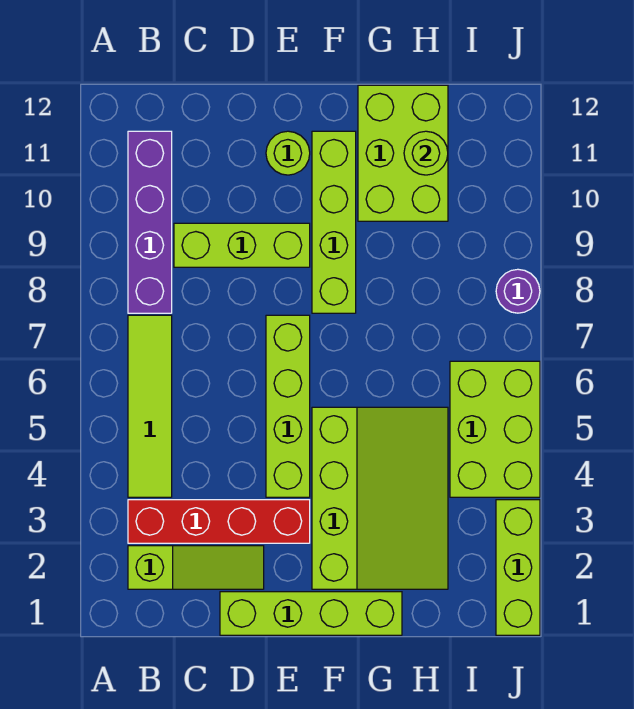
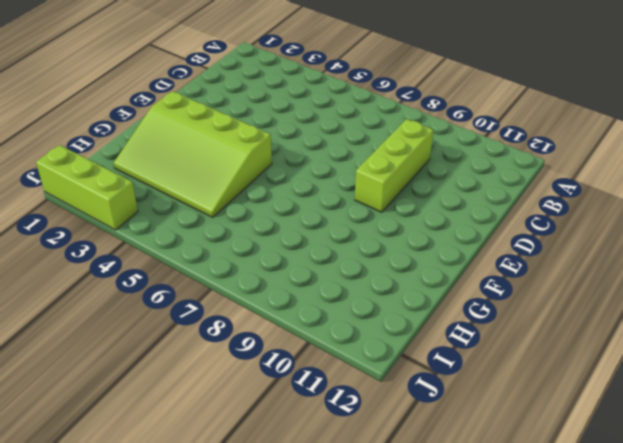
none -> lime slope B2:D2 level 1 top B
none -> red brick B3:E3 level 1
none -> lime tile B4:B7 level 1

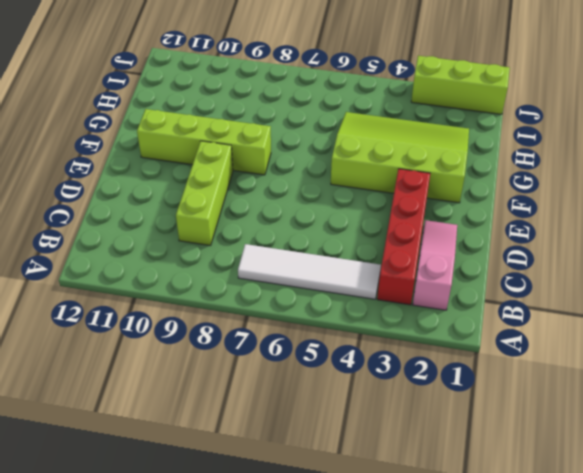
pink slope B2:D2 level 1 top B -> lime slope B2:D2 level 1 top B
white tile B4:B7 level 1 -> lime tile B4:B7 level 1
none -> purple brick B8:B11 level 1
none -> lime brick D1:G1 level 1
none -> lime brick E4:E7 level 1

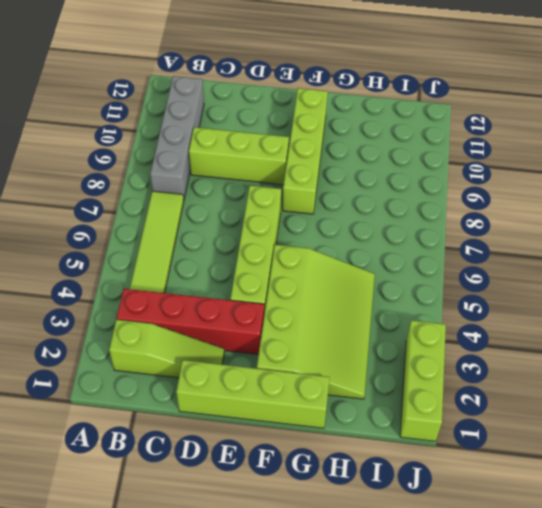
grey brick B8:B11 level 1 -> purple brick B8:B11 level 1
none -> lime round brick E11 level 1
none -> lime brick G10:H12 level 1
none -> lime brick I4:J6 level 1

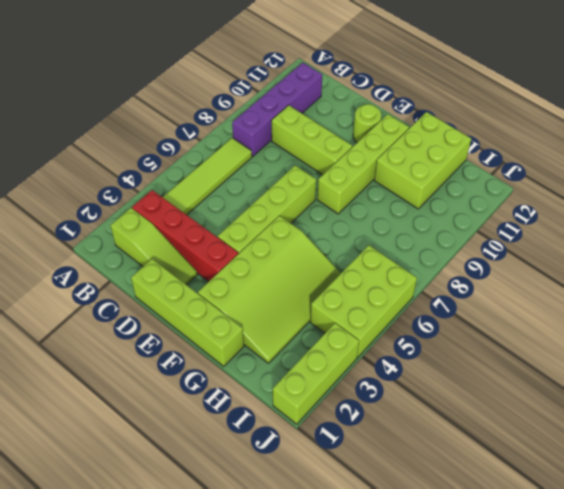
none -> purple round brick J8 level 1
none -> lime round brick H11 level 2

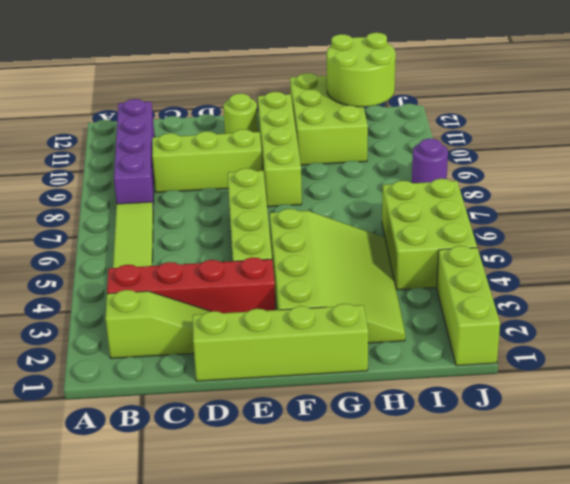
lime round brick H11:I12 level 2 -> lime round brick H11 level 2

